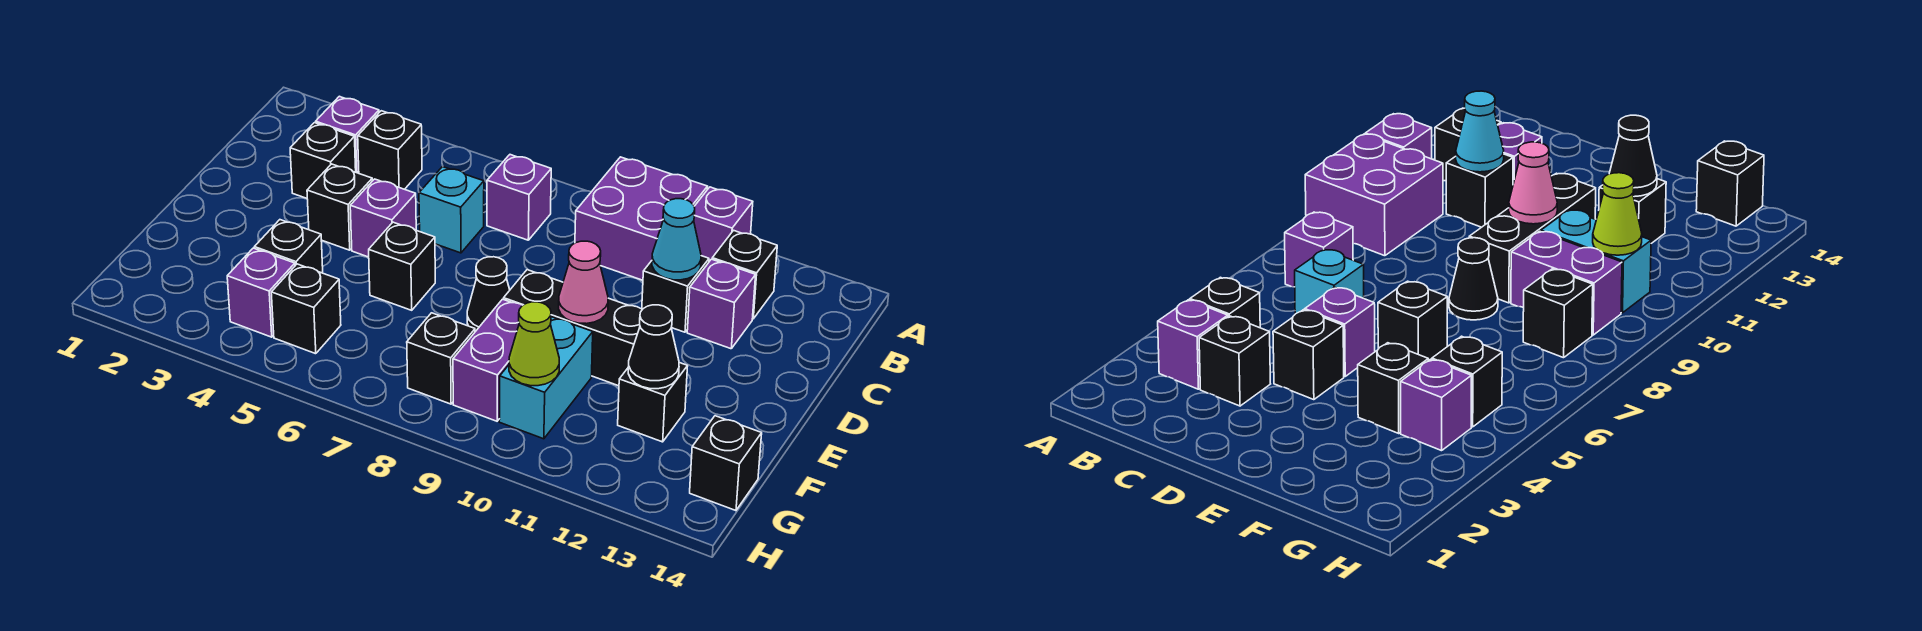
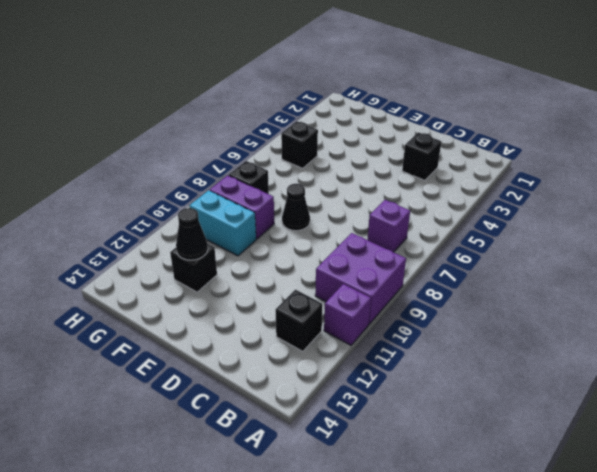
none -> purple brick B3 level 1
none -> black brick B4 level 1
none -> cyan brick C6 level 1

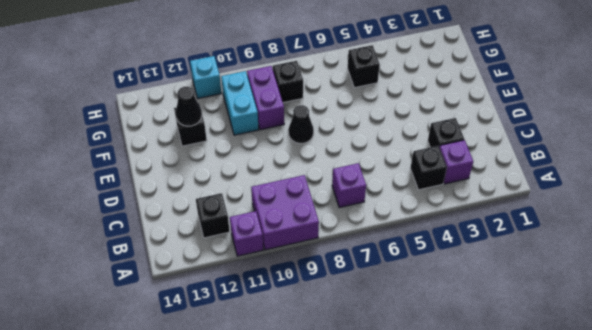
cyan brick H11 level 1 -> cyan brick C6 level 1
none -> black brick C11 level 1
none -> purple brick C12 level 1
none -> black brick D4 level 1

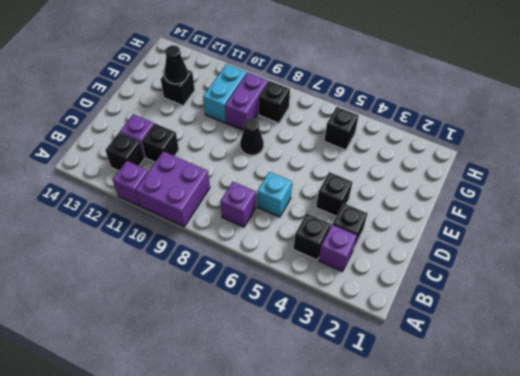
none -> purple brick D5 level 1
none -> black brick E6 level 1
none -> black brick E9:E11 level 1

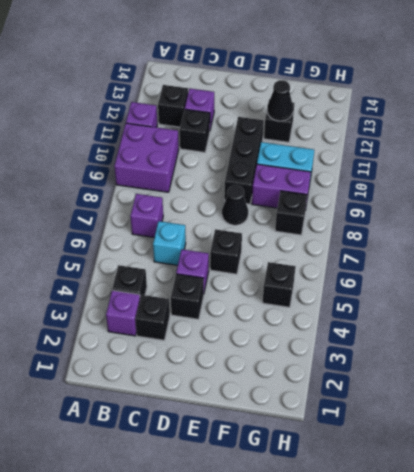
none -> black brick F4 level 1
none -> purple brick G4 level 1
none -> black brick G14 level 1

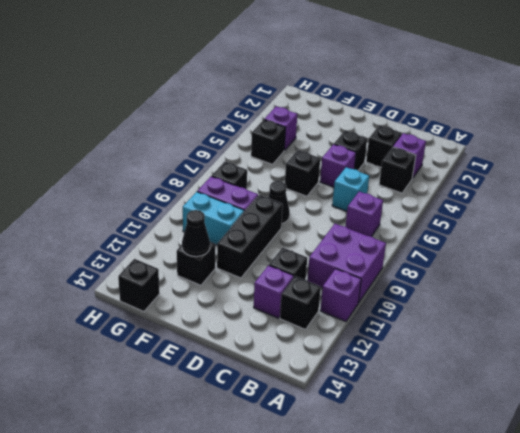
none -> black brick F4 level 1
none -> cyan cone C11 level 2
none -> pink cone E10 level 2

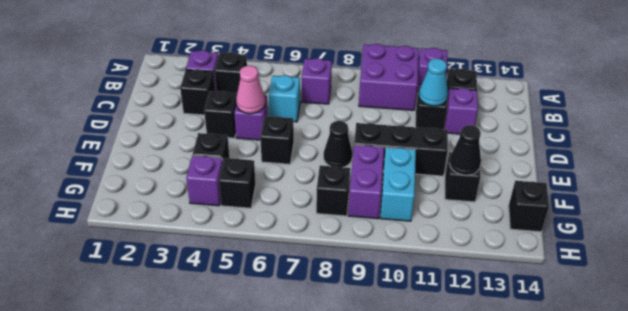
pink cone D5 level 2 -> pink cone E10 level 2
none -> lime cone G10 level 2

